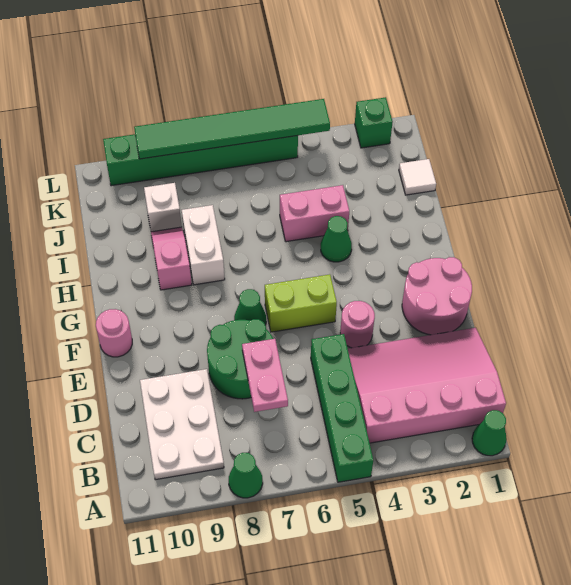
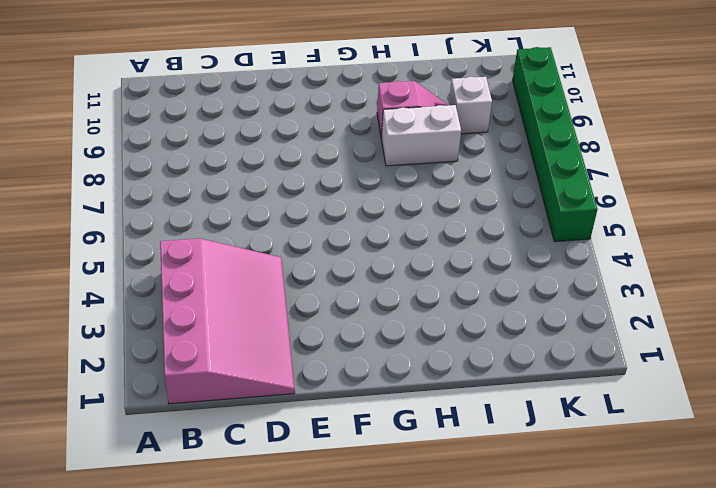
none -> green cone A1 level 1
none -> green brick A5:D5 level 1
none -> green cone A8 level 1

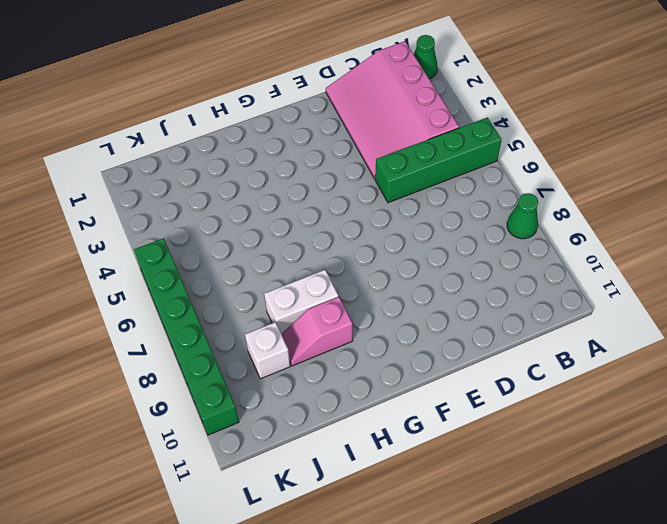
none -> white plate B9:D10 level 1
none -> green round brick D7:E8 level 1
none -> pink round brick E1:F2 level 1

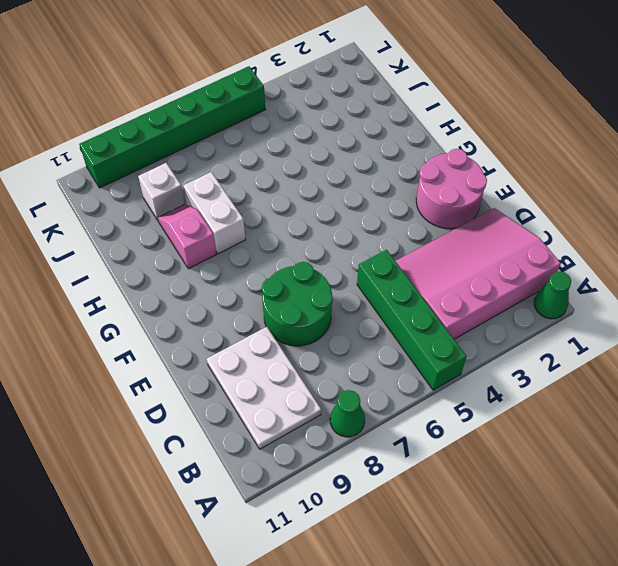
none -> pink round brick E4 level 1
none -> lime brick F5:F6 level 1
none -> green cone F7 level 1

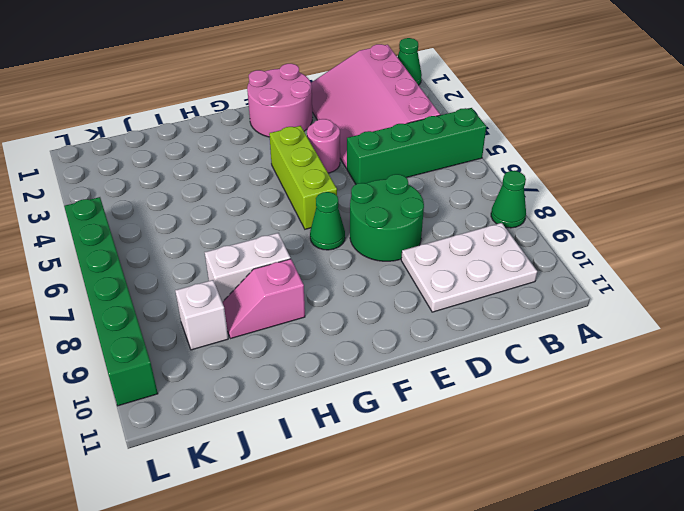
lime brick F4:F6 level 1 -> lime brick F5:F6 level 1
none -> pink round brick F11 level 1
none -> green cone H4 level 1
none -> pink brick I4:I5 level 1

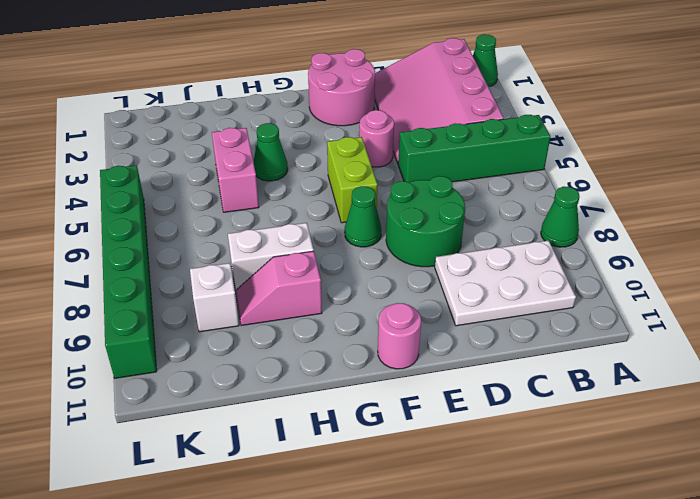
none -> white tile J1 level 1
none -> green brick L2 level 1
none -> pink plate C7:D7 level 2

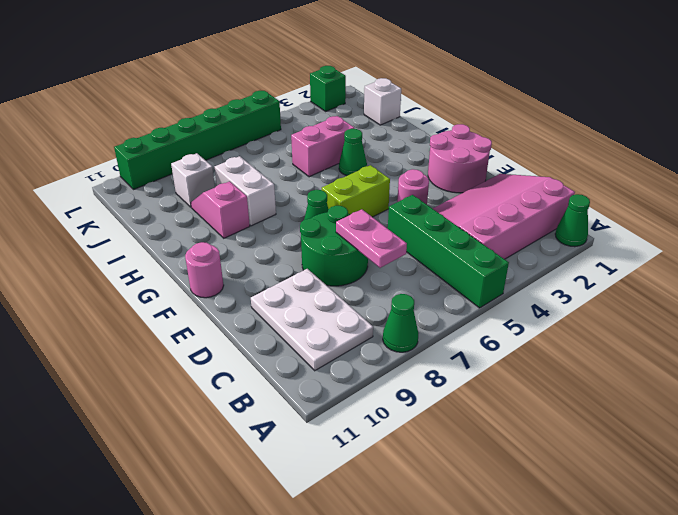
white brick J1 level 1 -> white tile J1 level 1
none -> green tile L4:L9 level 2

